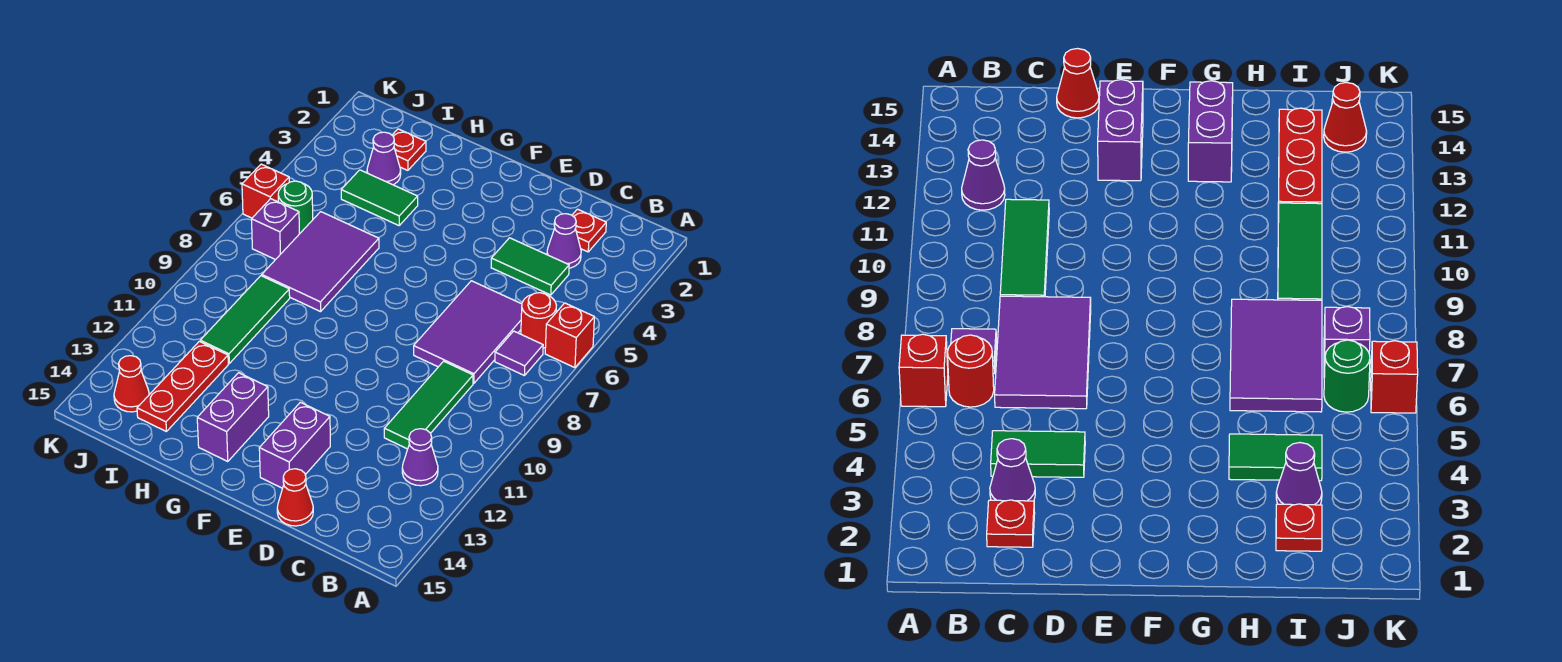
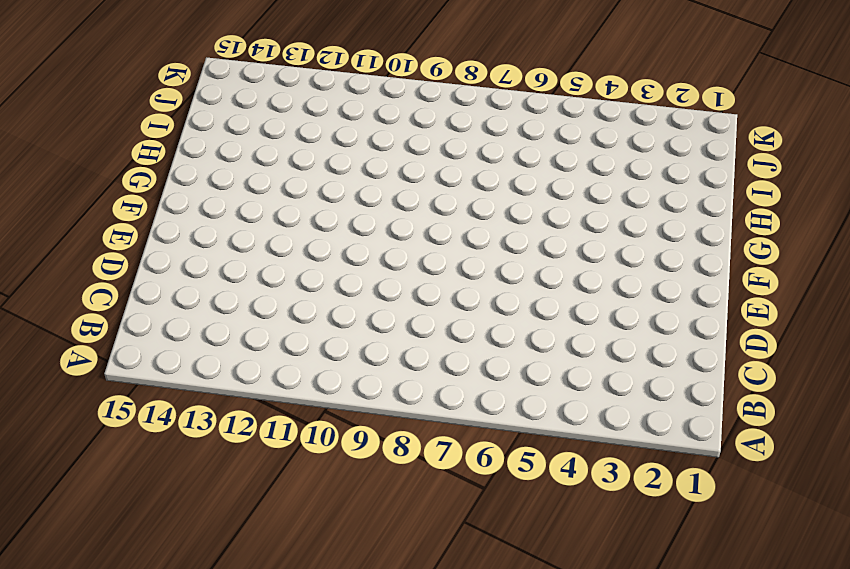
none -> red brick A6 level 1
none -> red round brick B6 level 1
none -> purple tile B7 level 1

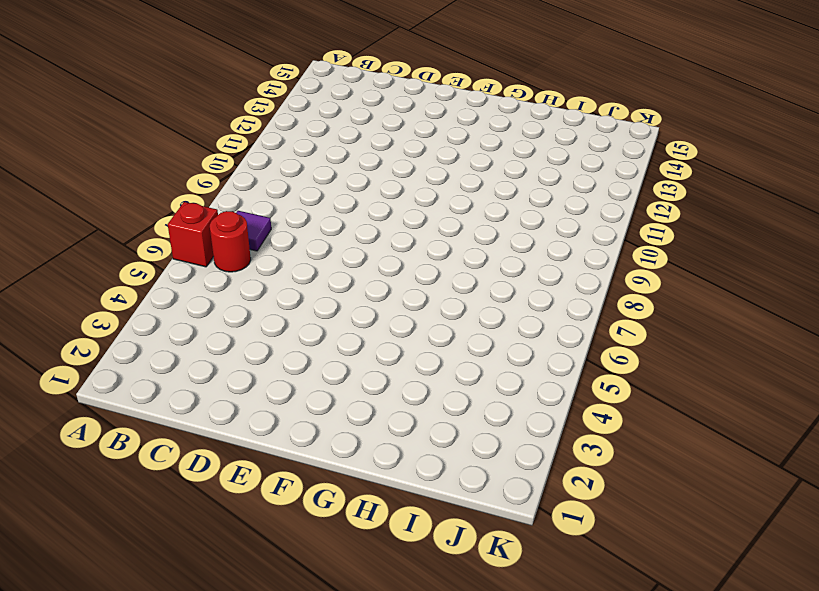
none -> purple cone B12 level 1
none -> red plate C2 level 1
none -> purple cone C3 level 1

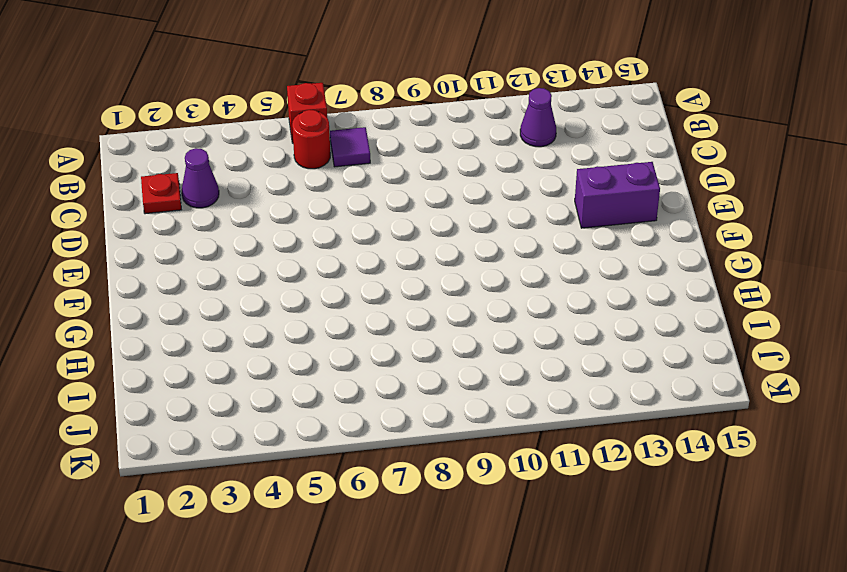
none -> green tile C4:D4 level 1
none -> purple tile C6:D8 level 1
none -> green tile C9:C11 level 1

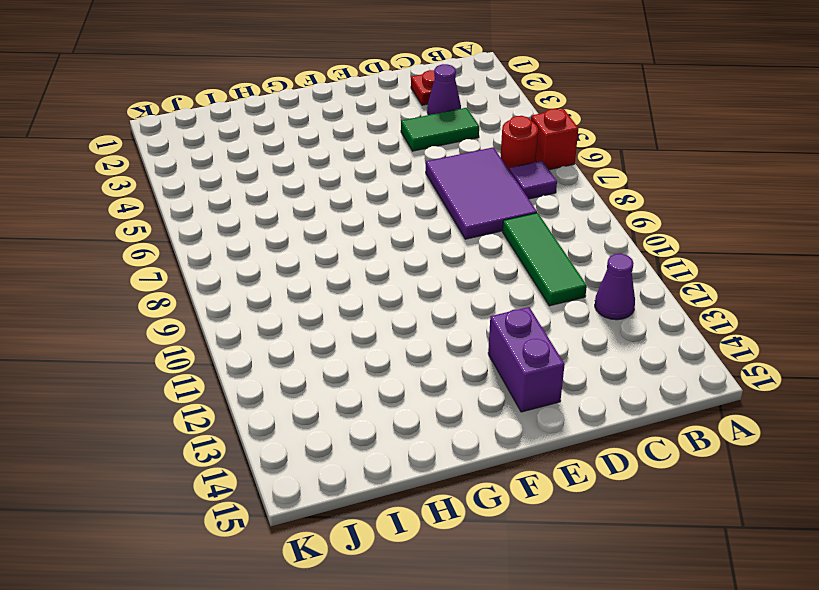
none -> red cone D15 level 1
none -> purple brick G13:G14 level 1
none -> green tile H4:I4 level 1

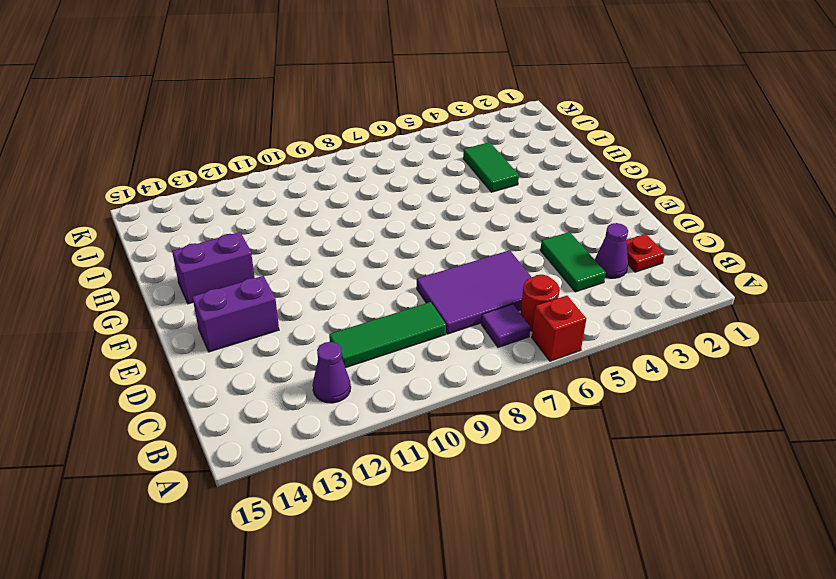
none -> red cone D15 level 1
none -> purple tile H6:I8 level 1
none -> red plate I2 level 1

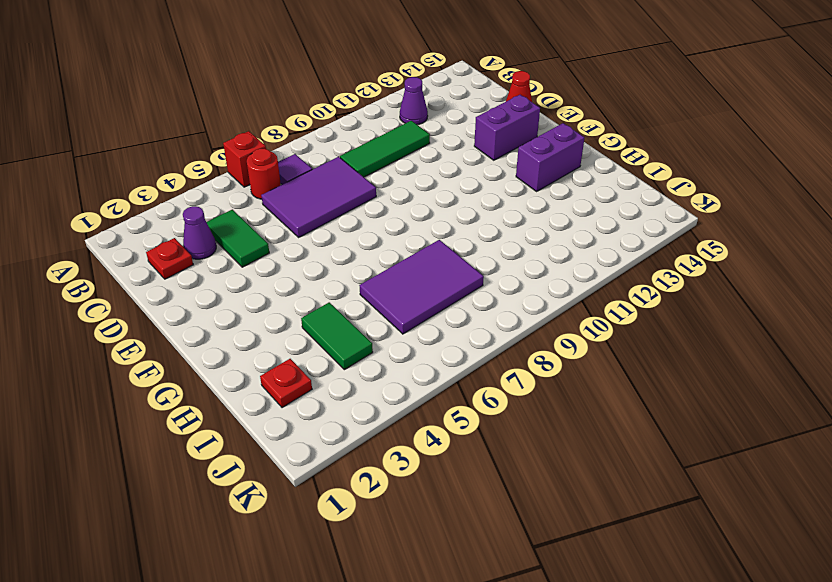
none -> purple cone I3 level 1
none -> green tile I9:I11 level 1
none -> red plate I12:I14 level 1

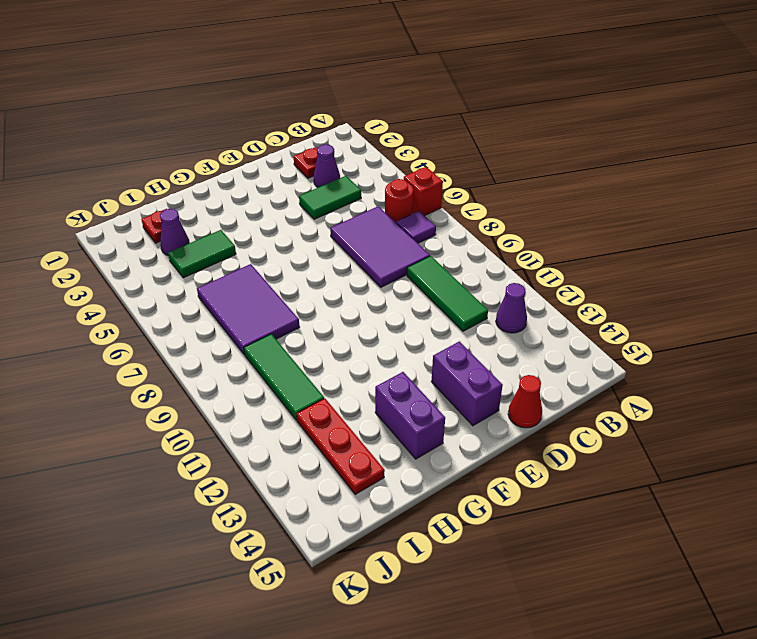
none -> green round brick J6 level 1
none -> purple brick J7 level 1
none -> red cone J14 level 1

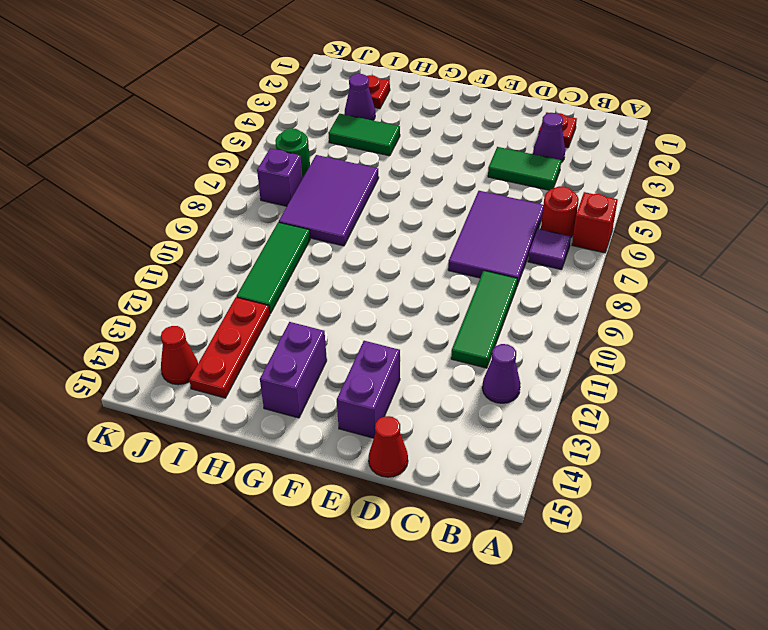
none -> red brick K6 level 1

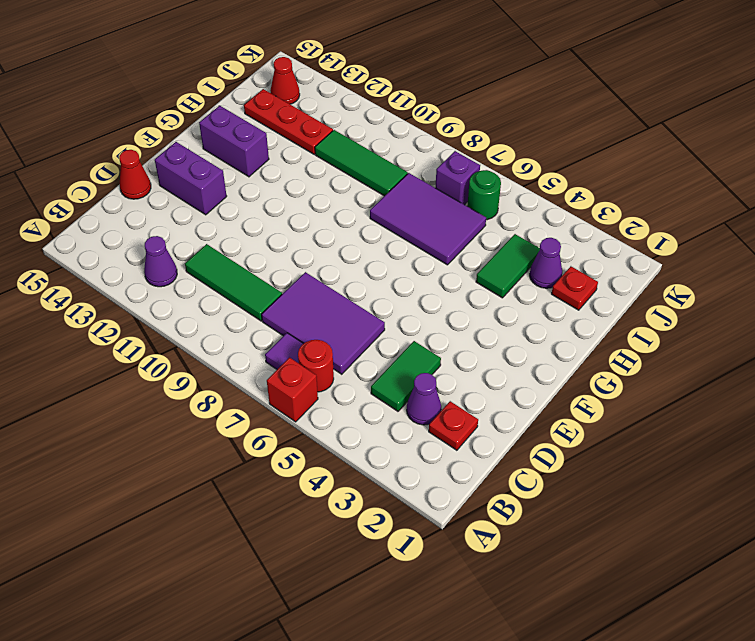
none -> red brick K6 level 1

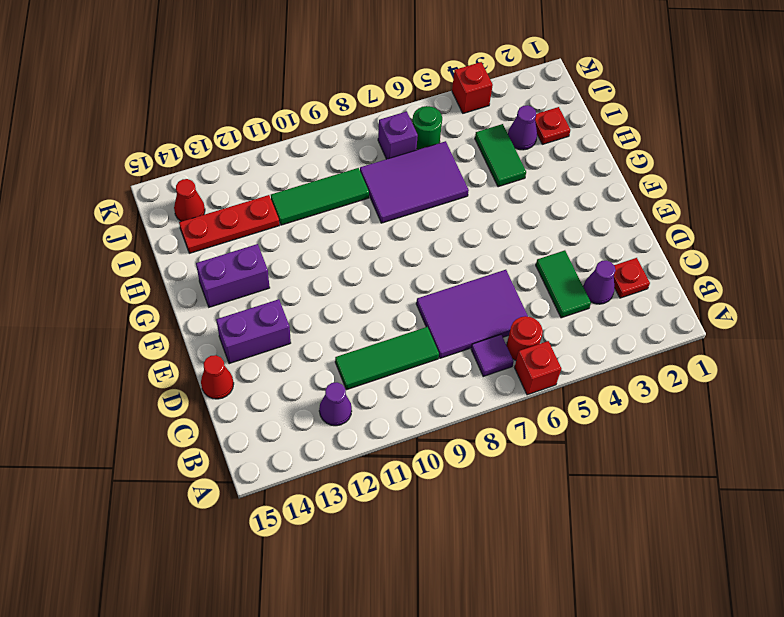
red brick K4 level 1 -> red brick K6 level 1

